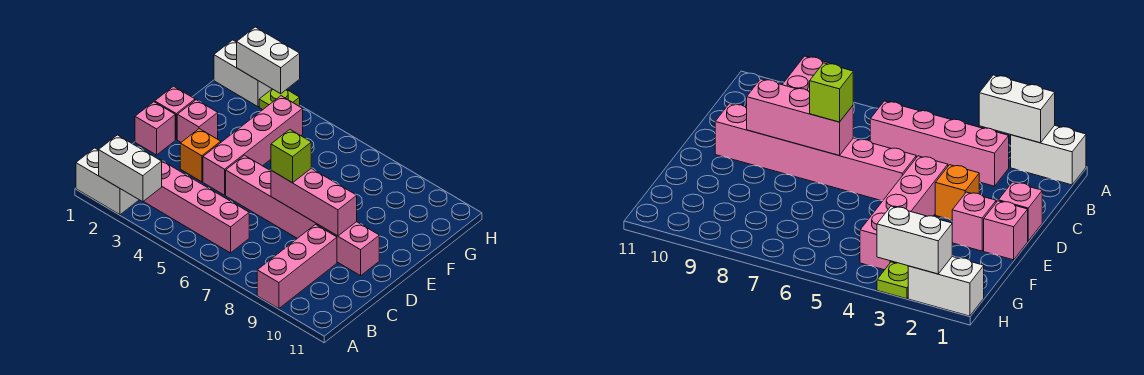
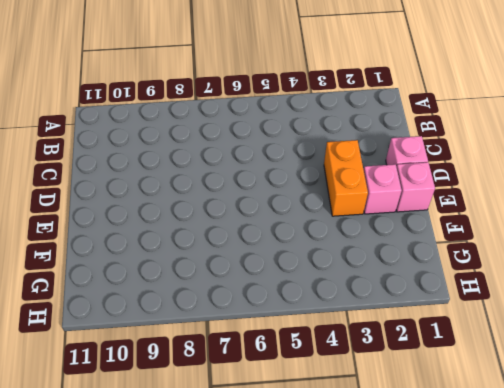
orange brick D3:E3 level 1 -> orange brick D3 level 1
none -> white brick A1:A2 level 1
none -> pink brick A9:C9 level 1
none -> pink brick B3:B6 level 1

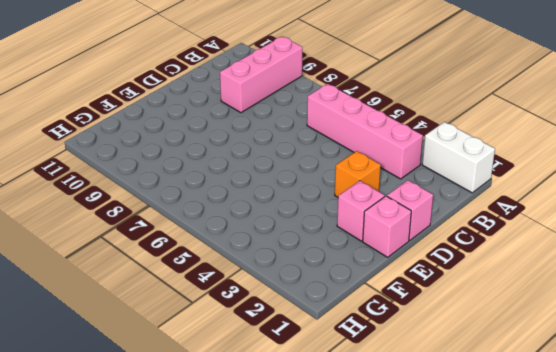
none -> pink brick D4:G4 level 1
none -> pink brick D5:D10 level 1
none -> white brick H1:H2 level 1

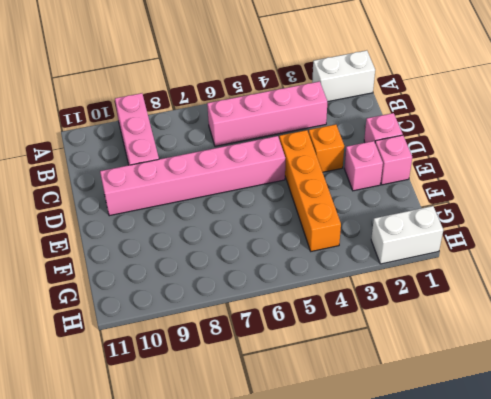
orange brick D4:G4 level 1 -> pink brick D4:G4 level 1
none -> lime plate H3 level 1
none -> white brick A2:A3 level 2
none -> pink brick D7:D9 level 2

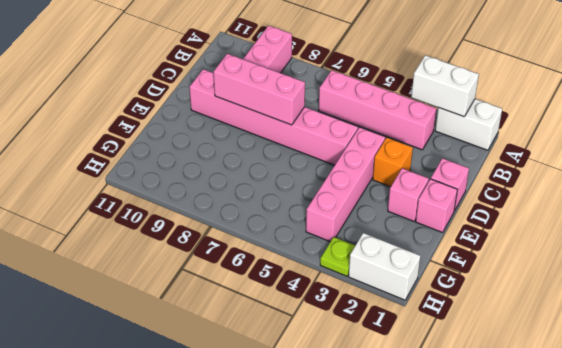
none -> white brick H2:H3 level 2
none -> lime brick D7 level 3

